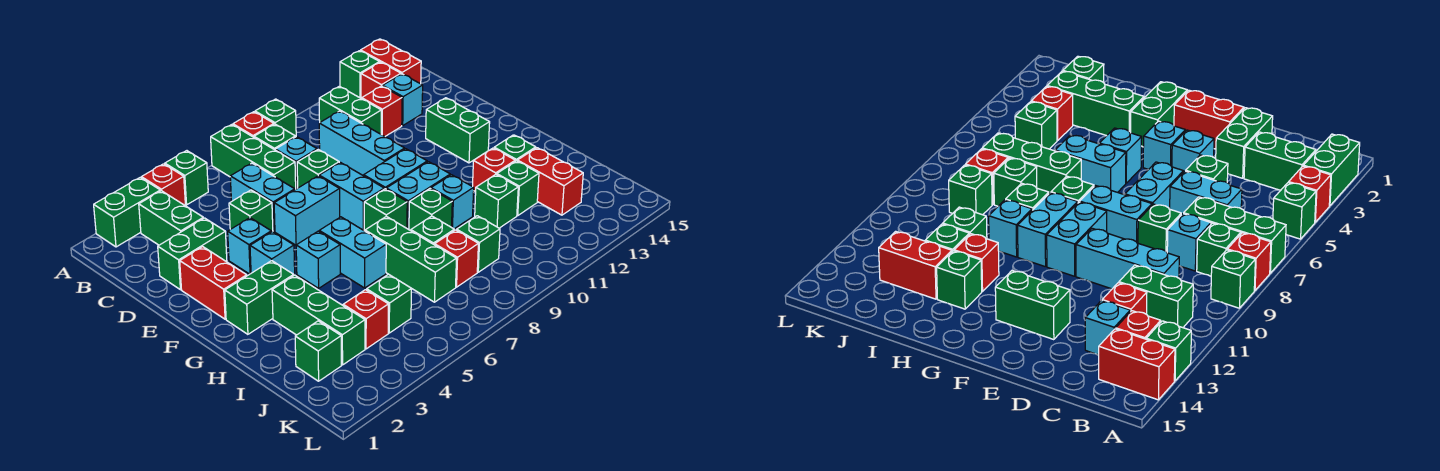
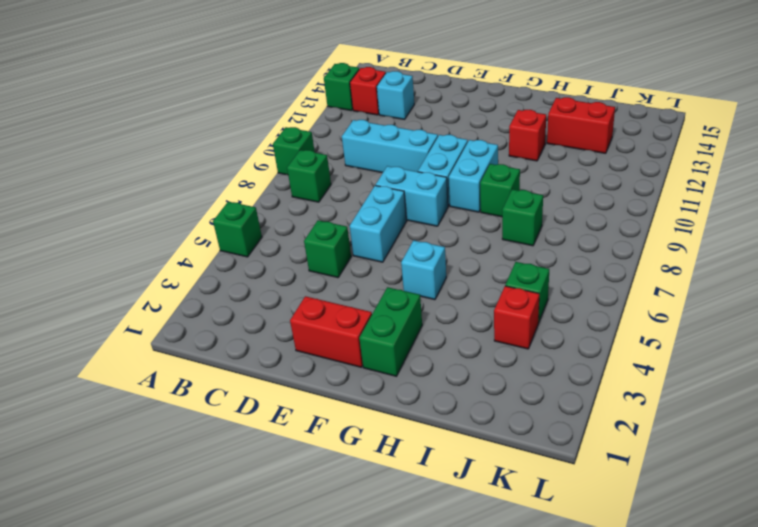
none -> green brick A2:A3 level 1
none -> red brick A4 level 1
none -> green brick A7:C7 level 1
none -> red brick A8 level 1

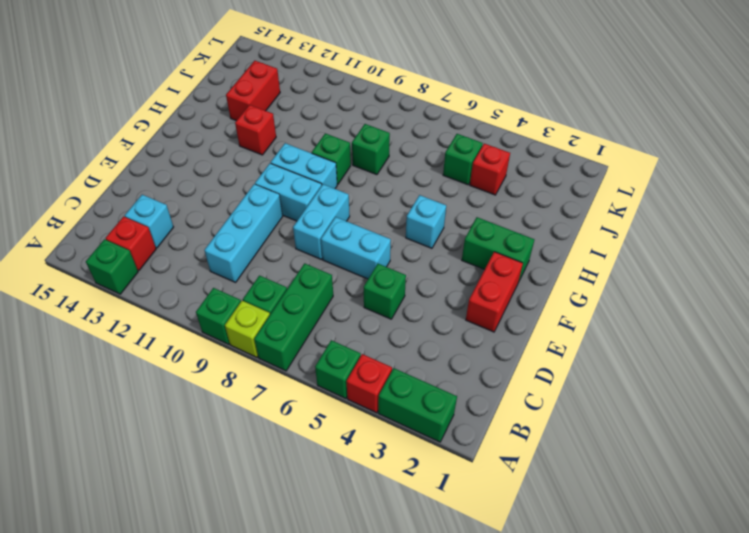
lime brick A8 level 1 -> red brick A8 level 1
none -> red brick A14:B14 level 1
none -> green brick B3:C3 level 1
none -> green brick B11:C11 level 1
none -> cyan brick C6:D6 level 1

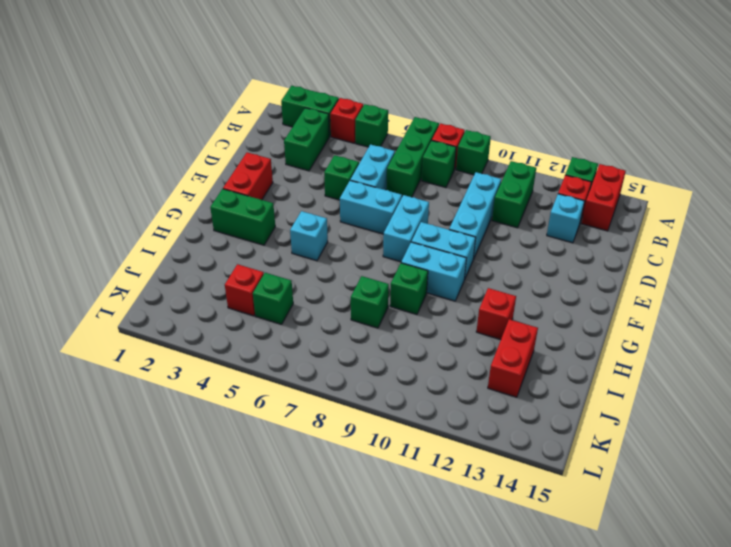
none -> cyan brick C8 level 1
none -> red brick C12 level 1
none -> green brick D2:D3 level 1
none -> green brick D8 level 1

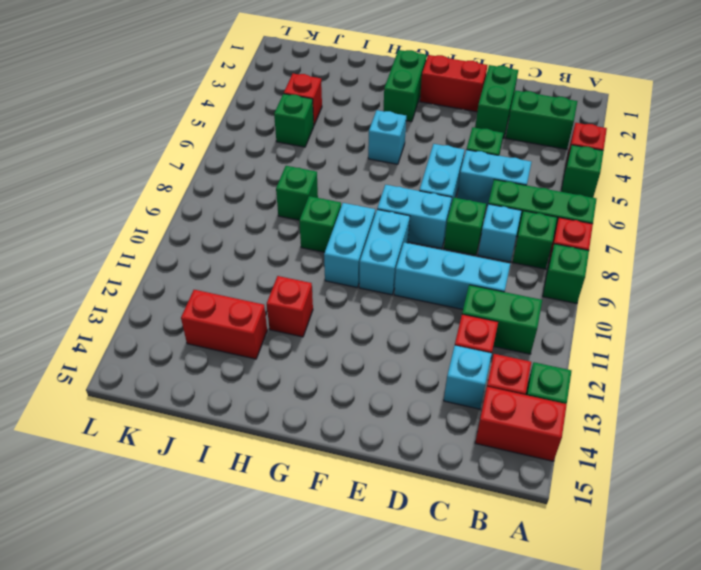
none -> green brick A2:A3 level 1
none -> cyan brick E4 level 1
none -> green brick E13:F13 level 1
none -> cyan brick F4 level 1

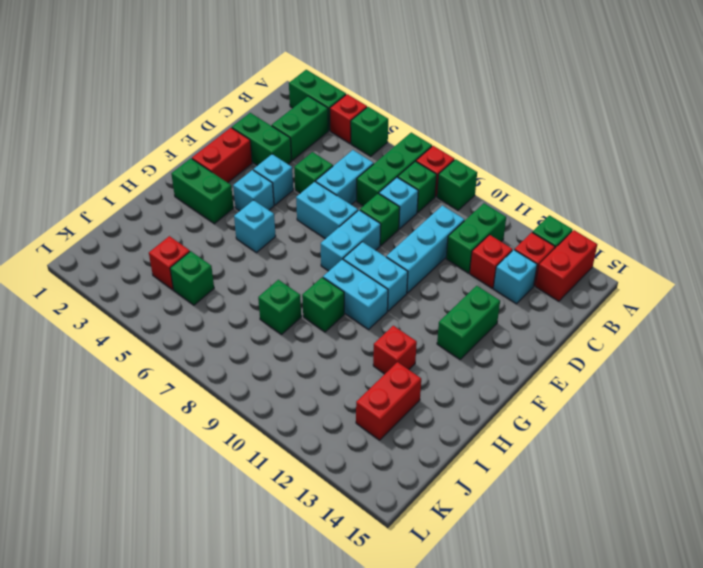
none -> cyan brick G6:H6 level 1
none -> green brick G8 level 1
none -> green brick H3:J3 level 1
none -> green brick H7:J7 level 1

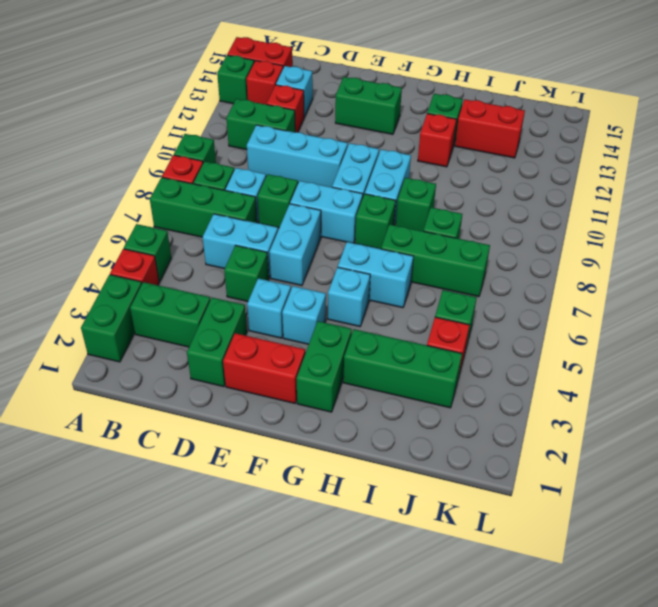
none -> cyan brick H10 level 1
none -> green brick I11 level 1
none -> green brick I12 level 1
none -> green brick J2 level 1

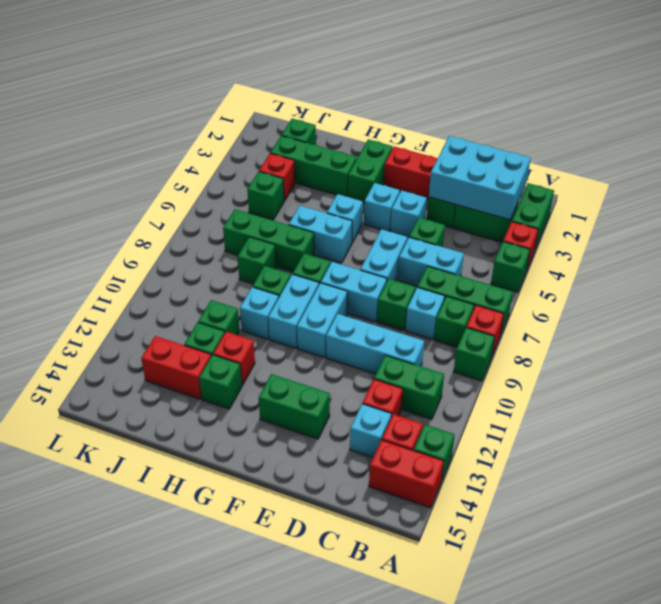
cyan brick B2:D3 level 2 -> none
none -> red brick J8 level 1
none -> green brick J9 level 1

